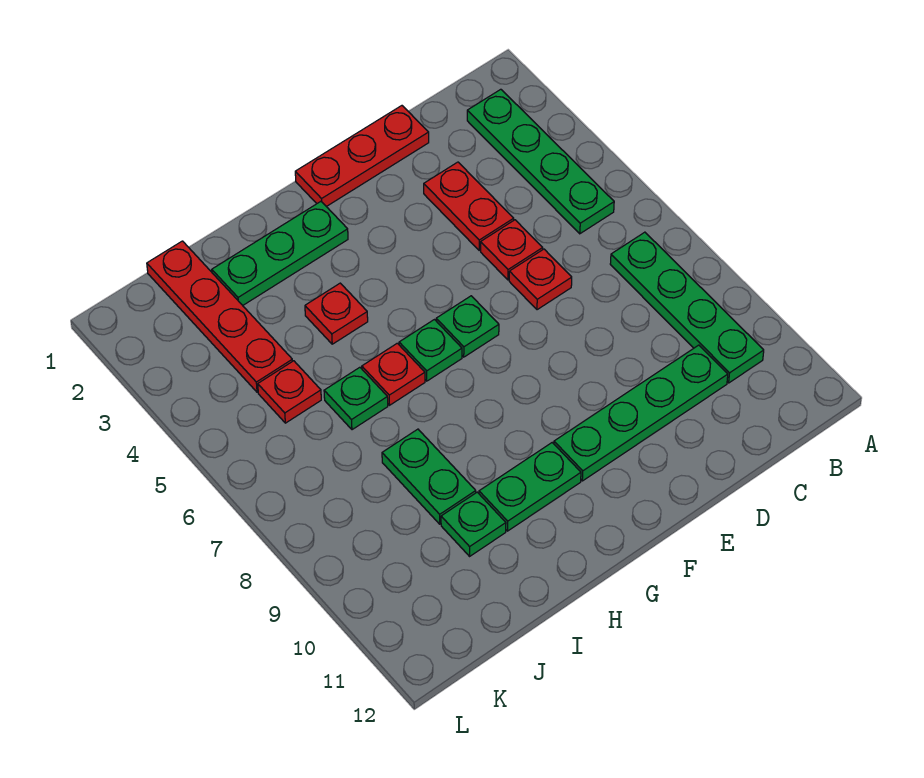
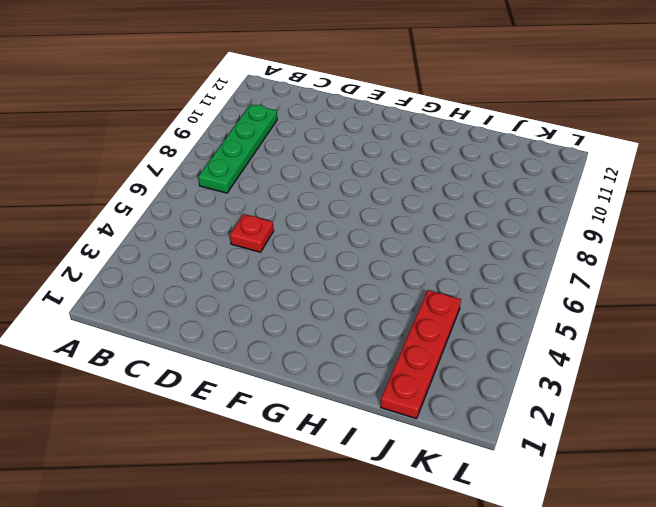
none -> green plate B2:B5 level 1
none -> green plate C10:F10 level 1
none -> red plate D1:F1 level 1

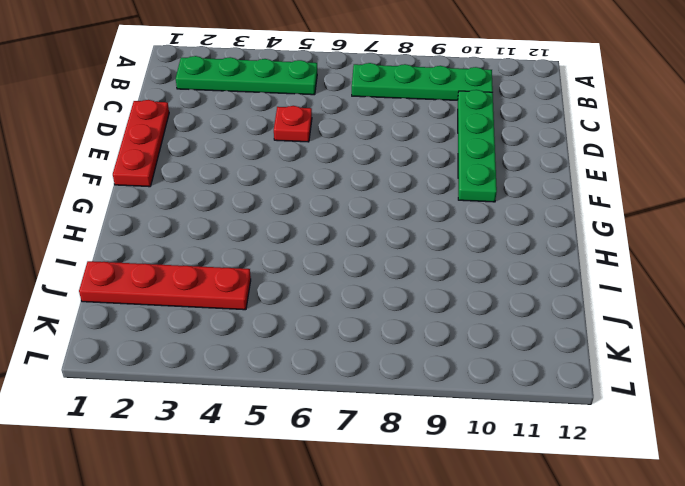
none -> red plate D3:D4 level 1
none -> red plate D6 level 1
none -> green plate F6 level 1

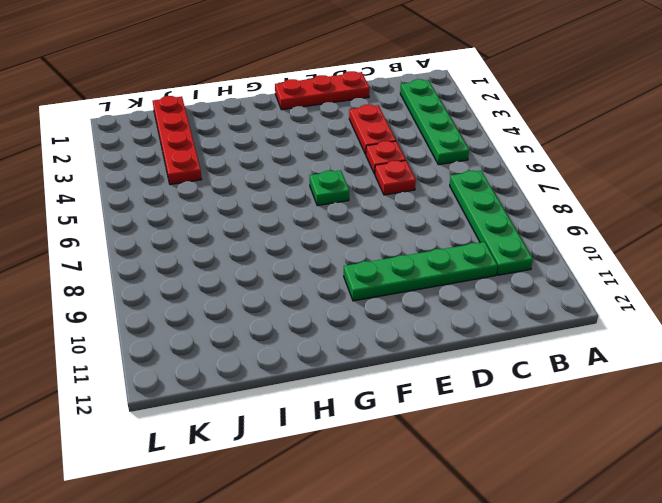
none -> green plate G2:I2 level 1
none -> green plate G6 level 1
none -> green plate G10:H10 level 1

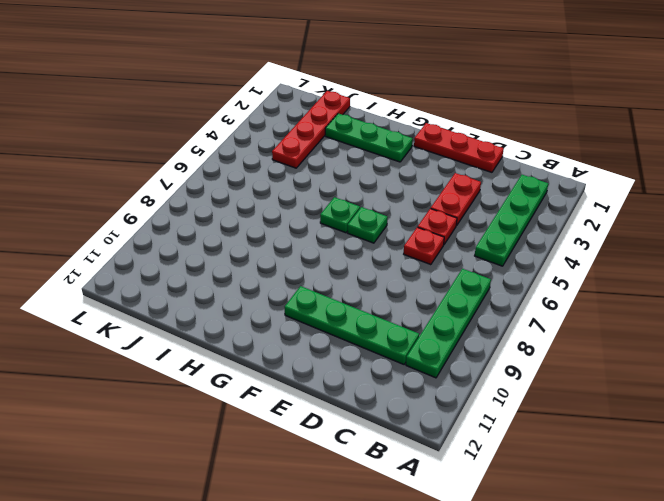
none -> green plate G10:H10 level 1
none -> red plate H4 level 1
none -> red plate H6 level 1

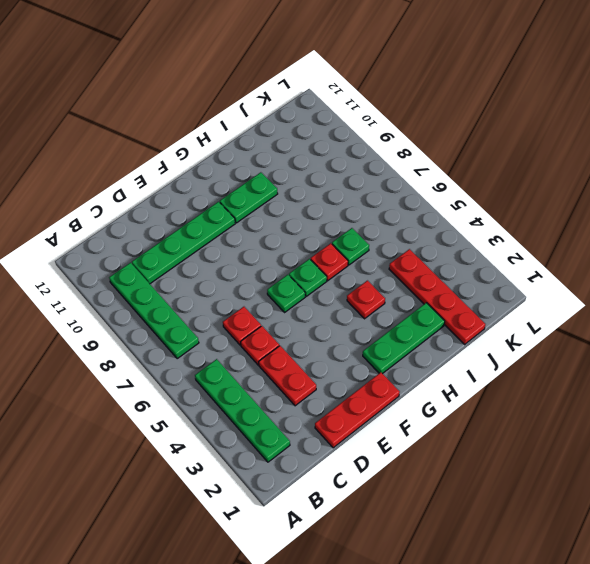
none -> green plate I8:I9 level 1
none -> green plate I10 level 1
none -> red plate J5 level 1

